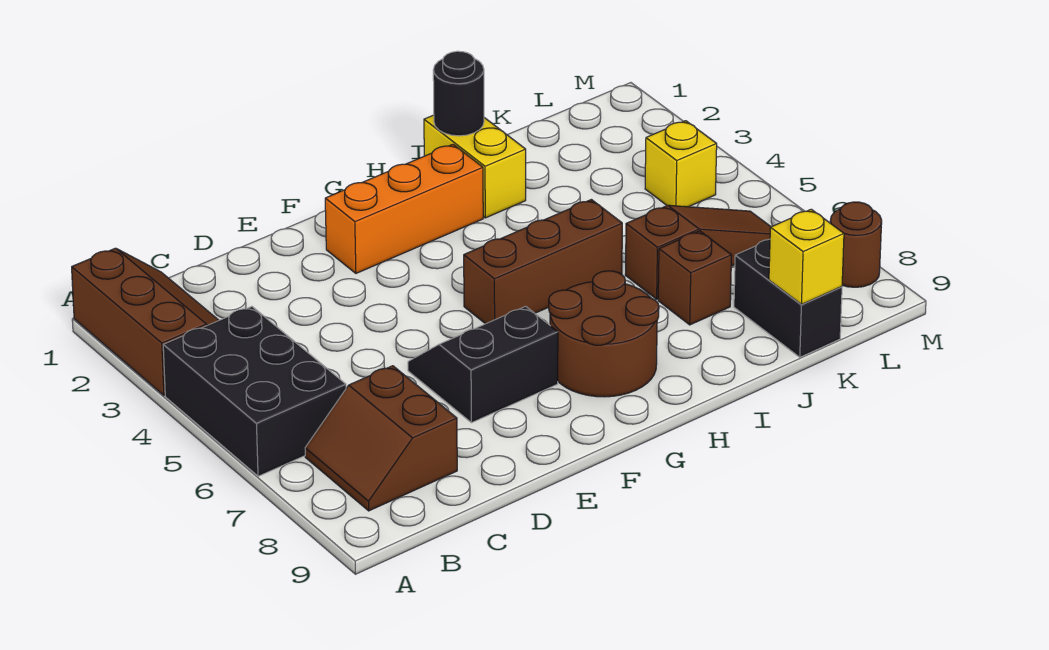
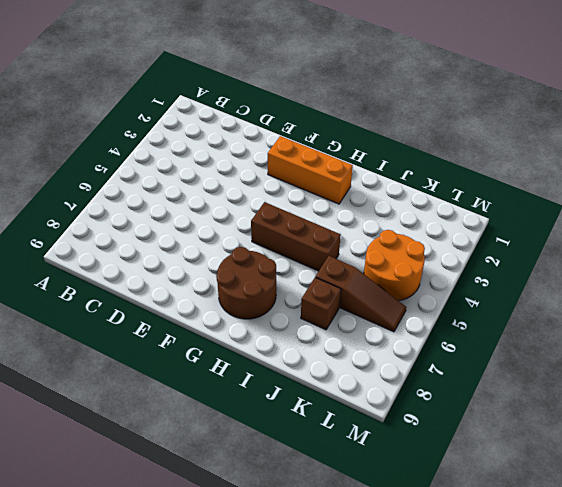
orange round brick K4:L5 level 1 -> yellow brick L4 level 1
none -> brown slope A1:B3 level 1 top A
none -> black brick A4:B6 level 1
none -> brown slope B7:C8 level 1 top C

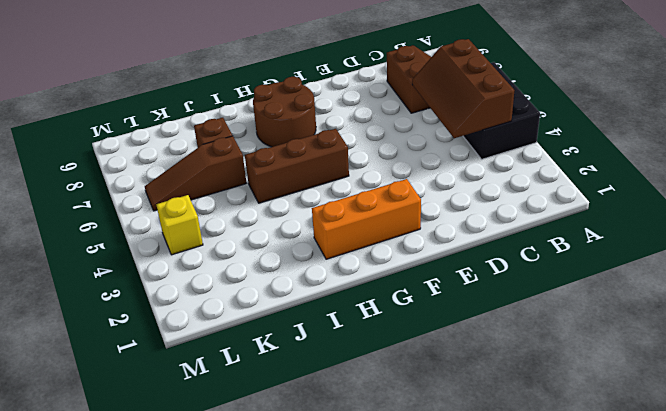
brown slope B4:C6 level 2 top B -> brown slope A1:B3 level 1 top A
none -> black slope E6:F7 level 1 top 7
none -> yellow brick I1:I2 level 1
none -> black brick K8:K9 level 1

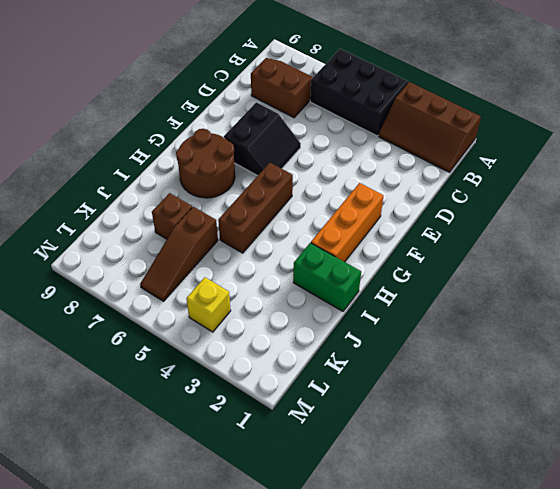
green brick I1:I2 level 1 -> yellow brick I1:I2 level 1
none -> black brick K8:K9 level 1
none -> brown round brick M8 level 1
none -> black round brick I1 level 2

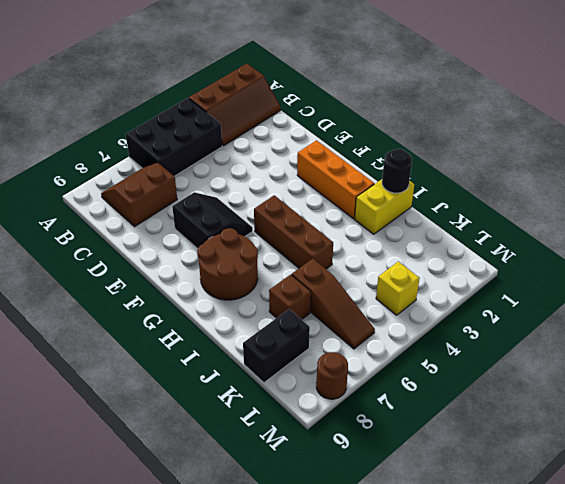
none -> yellow brick K9 level 2

